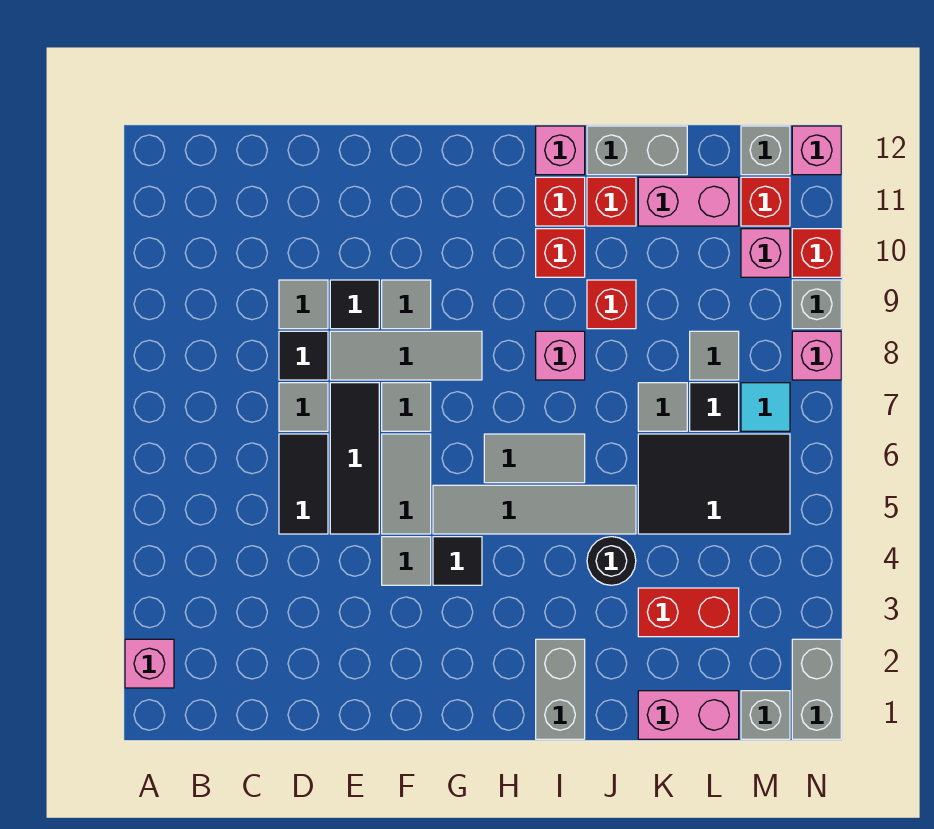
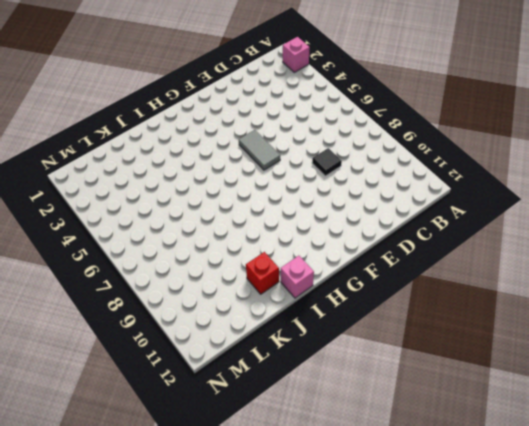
none -> black tile D5:D6 level 1
none -> grey tile D7 level 1
none -> grey tile D9 level 1
none -> black tile E5:E7 level 1

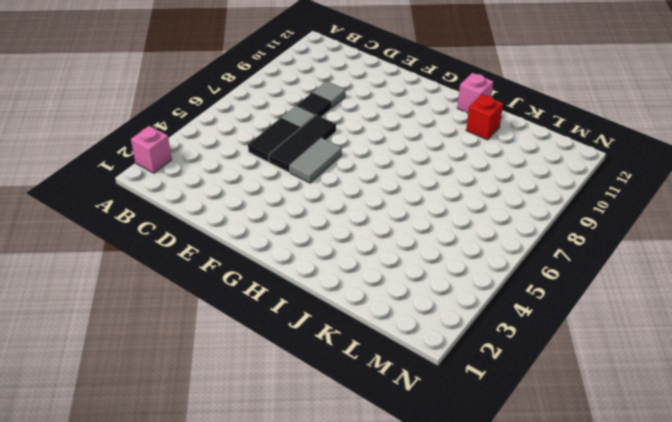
none -> grey tile E8:G8 level 1
none -> black tile E9 level 1
none -> grey tile F4 level 1
none -> grey tile F7 level 1

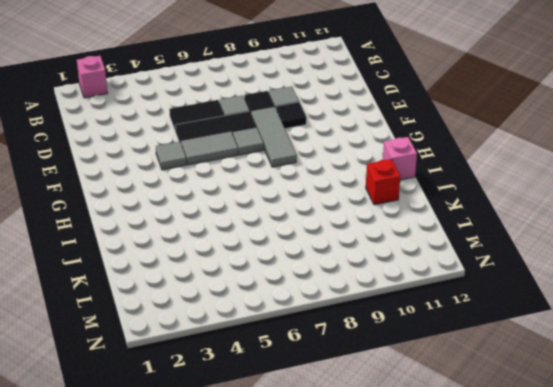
none -> grey tile F9 level 1
none -> black tile G4 level 1
none -> grey tile G5:J5 level 1
none -> grey tile H6:I6 level 1

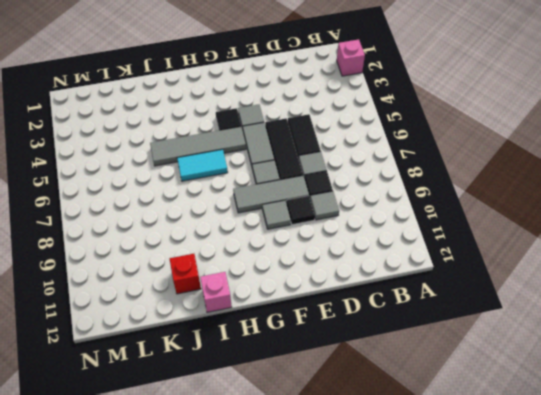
cyan tile H6:I6 level 1 -> grey tile H6:I6 level 1
none -> grey brick I1:I2 level 1
none -> pink brick I8 level 1
none -> red brick I10 level 1
none -> red brick I11 level 1

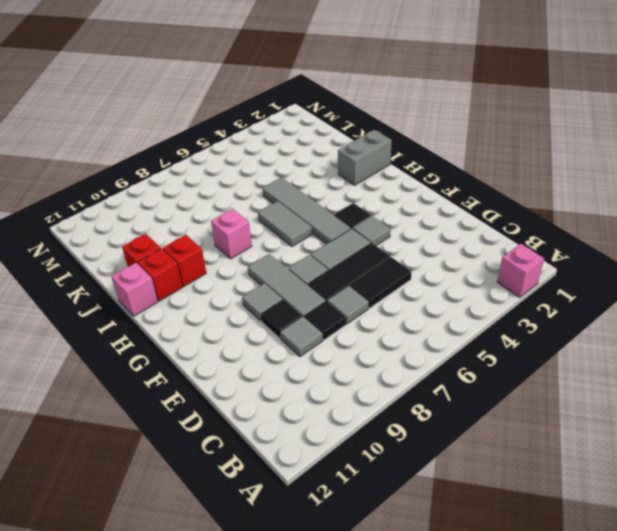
none -> black round brick J4 level 1
none -> red brick J9 level 1
none -> grey brick J12:K12 level 1
none -> pink brick K1:L1 level 1

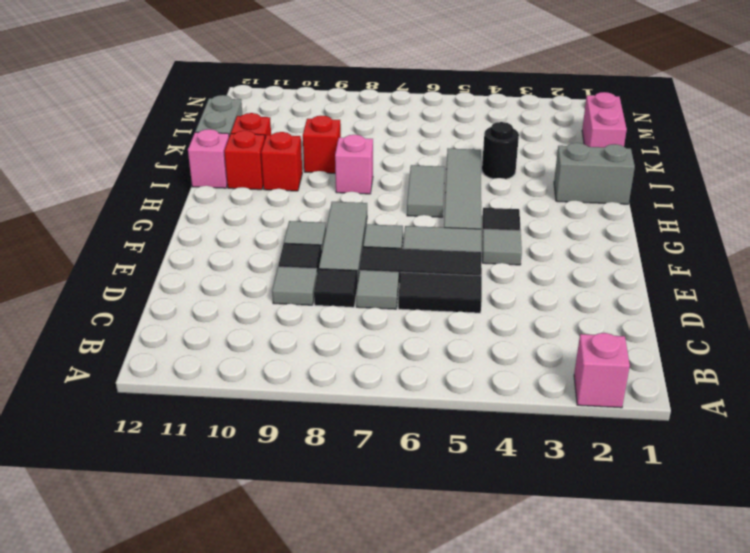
none -> red brick K3:L3 level 1
none -> black tile K5:M6 level 1
none -> grey tile K7 level 1
none -> pink brick K11:L11 level 1

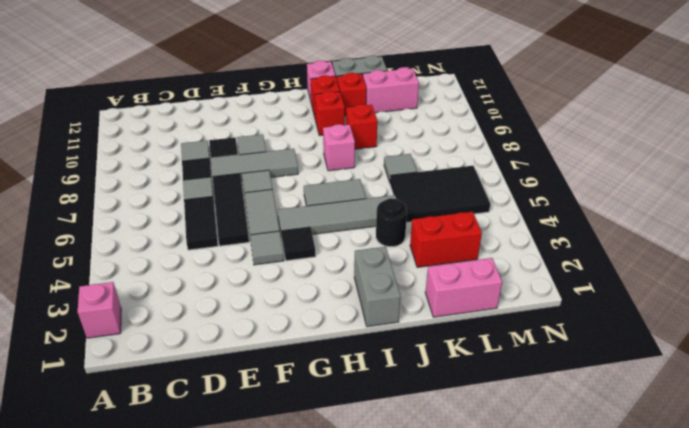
none -> black tile L7 level 1
none -> grey tile L8 level 1
none -> grey brick M1 level 1
none -> cyan tile M7 level 1

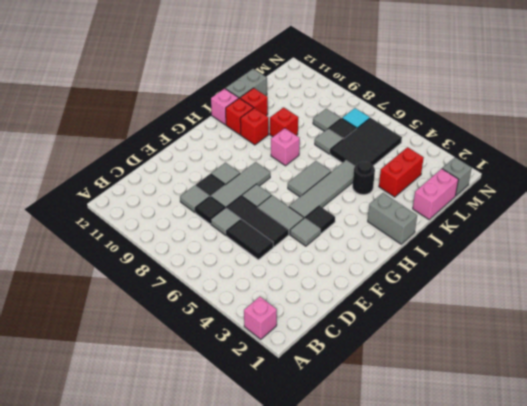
none -> pink brick K11:L11 level 1
none -> pink brick M10 level 1
none -> red brick M11 level 1
none -> grey brick M12 level 1

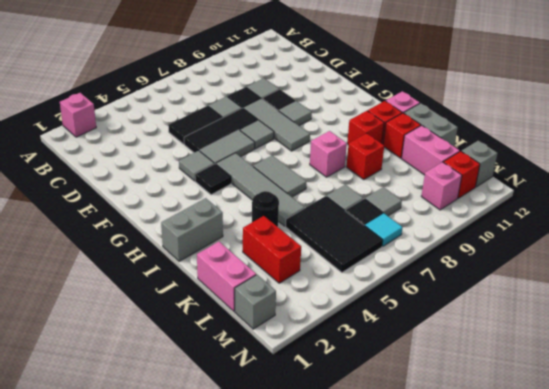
none -> grey brick N1:N2 level 1
none -> pink brick N8 level 1
none -> grey brick N9 level 1
none -> red brick N10 level 1

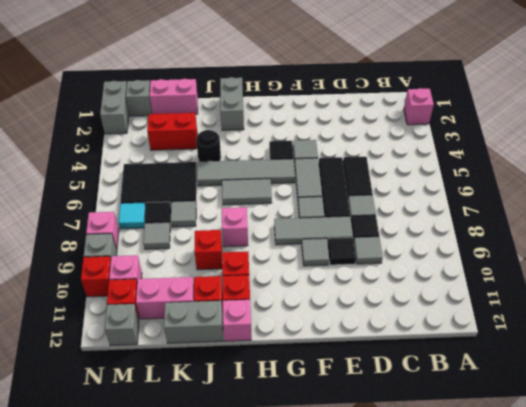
none -> pink brick N12 level 1

